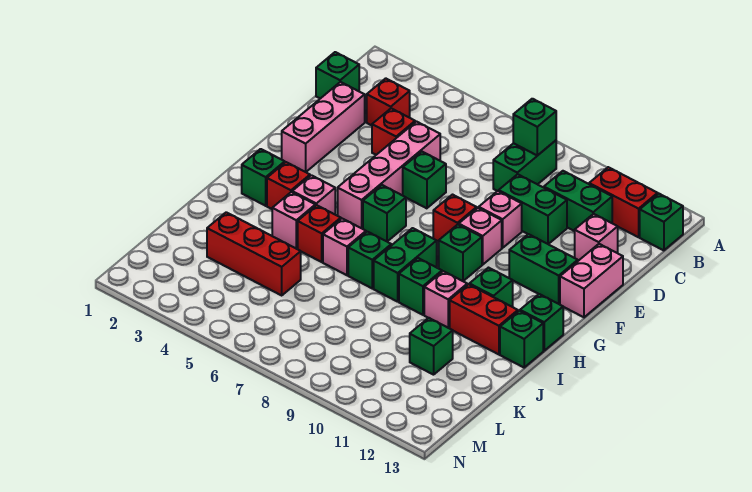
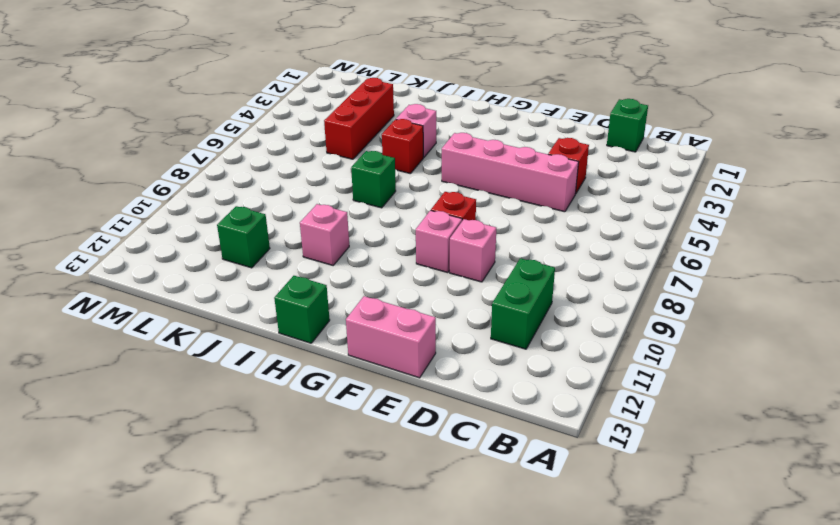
none -> green brick B8:C8 level 1
none -> red brick B11:B12 level 1
none -> green brick B13 level 1
none -> red brick C3 level 1

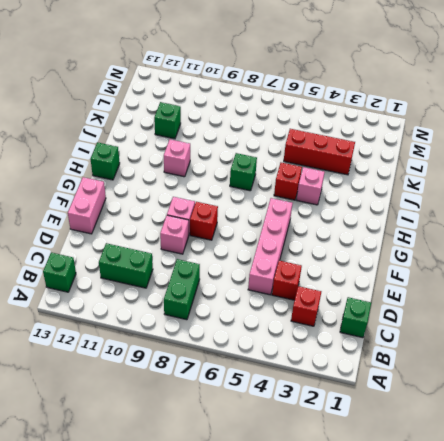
none -> red brick B11:B12 level 1
none -> pink brick D2:F2 level 1
none -> green brick D9:D10 level 1
none -> pink brick D12 level 1

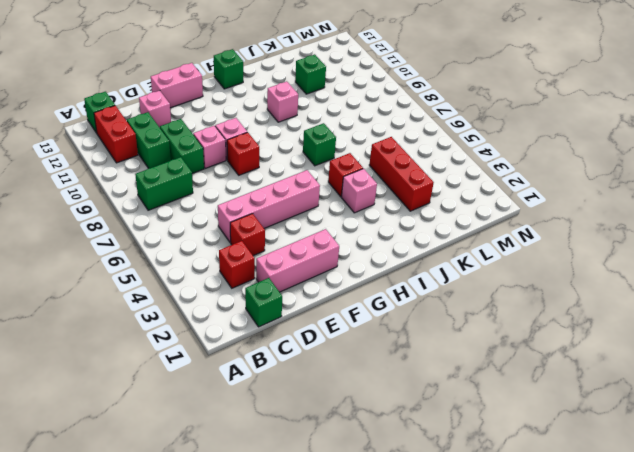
none -> green brick E6 level 1
none -> green brick F11:F12 level 1
none -> green brick G6 level 1
none -> green brick G9 level 1

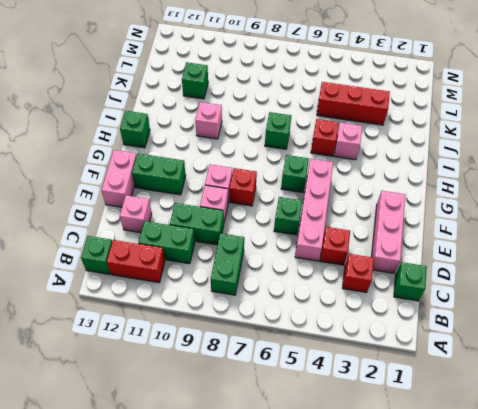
none -> green brick G9 level 1
none -> green brick H2 level 1
none -> red brick H3 level 1
none -> pink brick H4 level 1

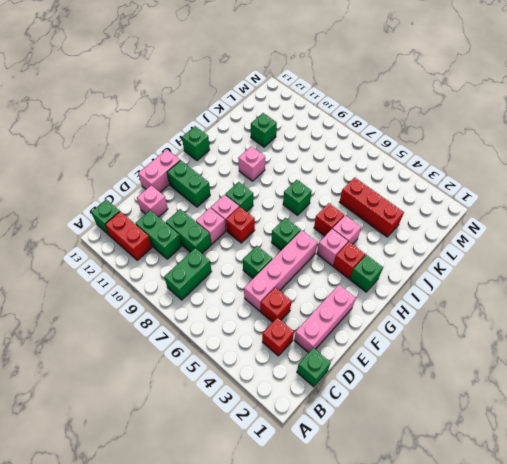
none -> green brick H8:I8 level 1
none -> green brick H11 level 1
none -> pink brick I6 level 1
none -> green brick I9 level 1

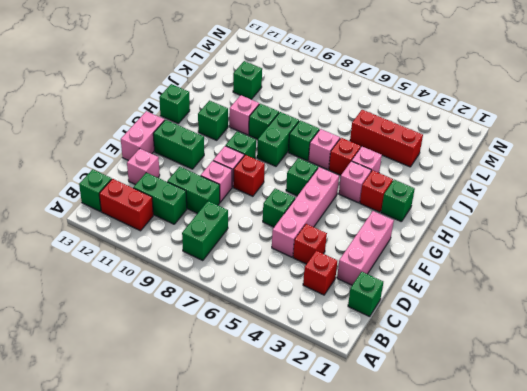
none -> red brick I11:I12 level 1
none -> green brick I13 level 1
none -> green brick B8 level 2

